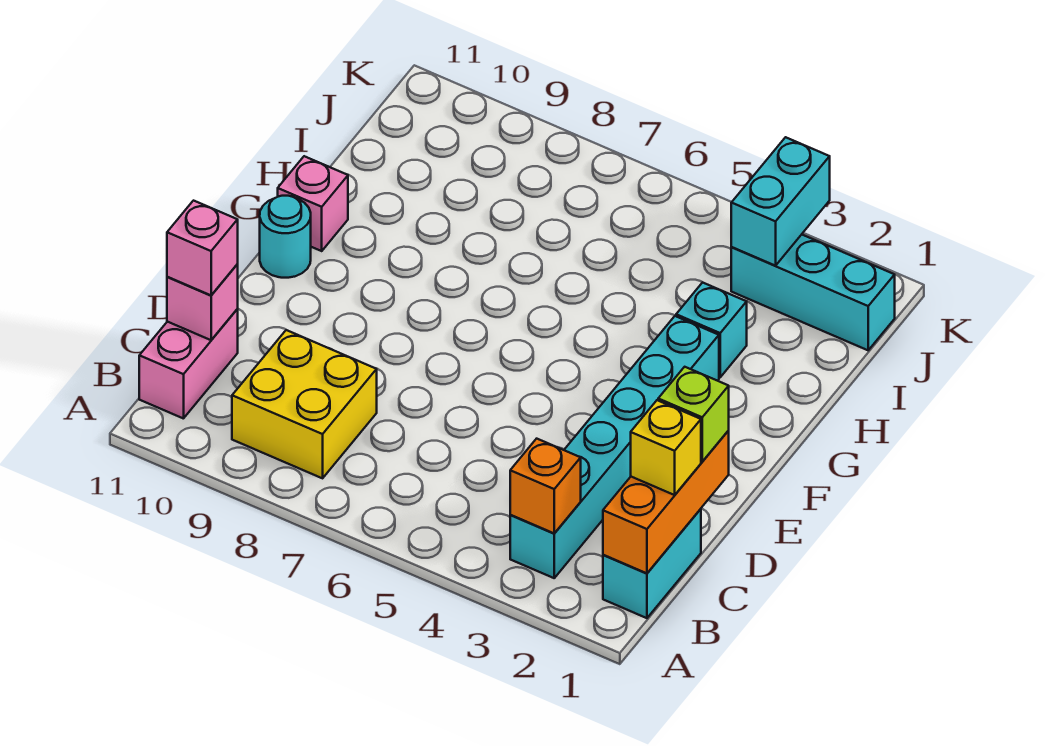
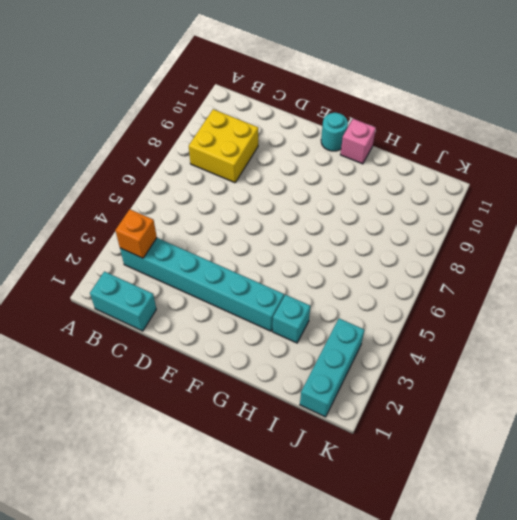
none -> pink brick B11:C11 level 1
none -> orange brick B1:D1 level 2
none -> pink brick C11 level 2

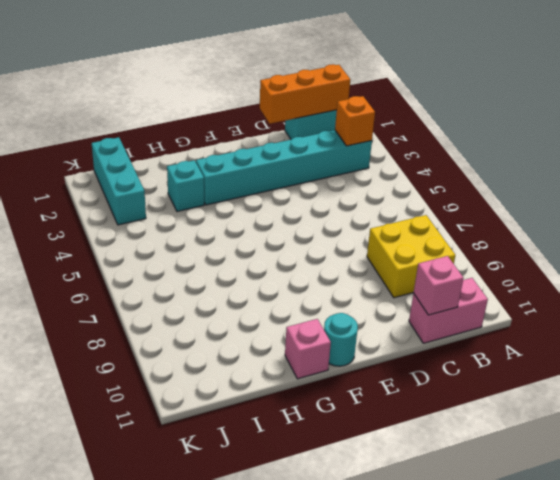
none -> cyan brick J3:K3 level 2
none -> yellow brick C1 level 3
none -> pink brick C11 level 3

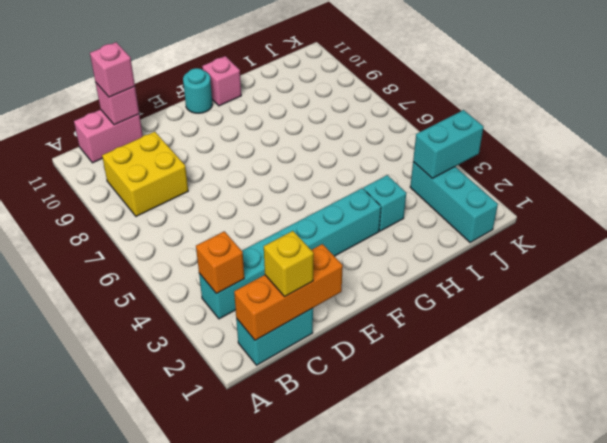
none -> lime brick D1 level 3

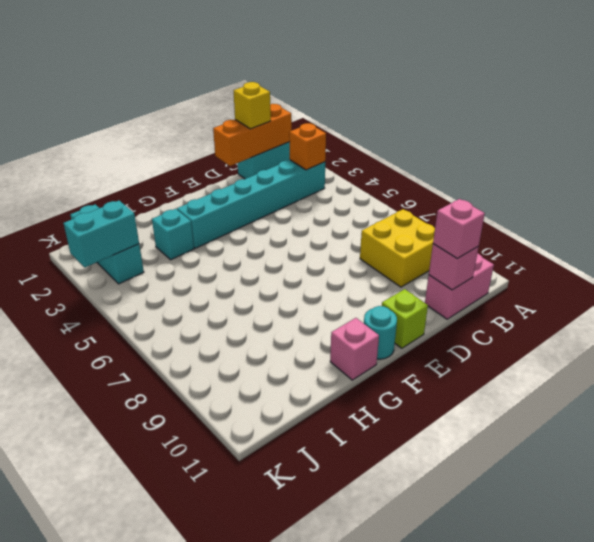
lime brick E11 level 1 -> lime brick D1 level 3

